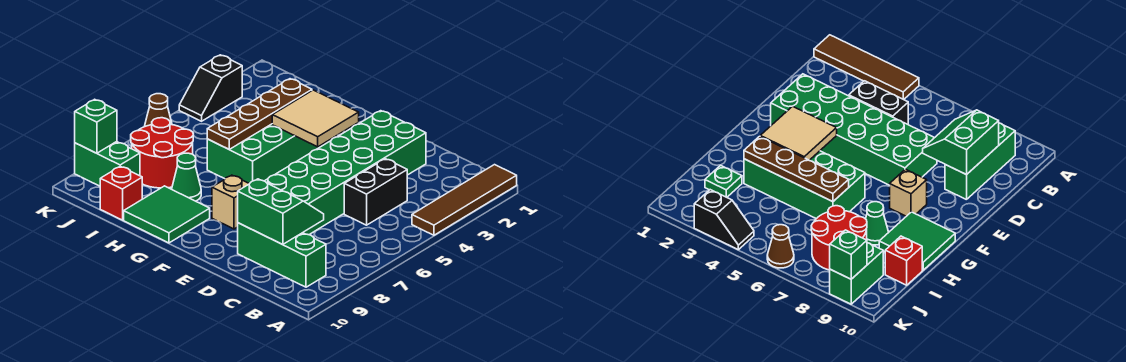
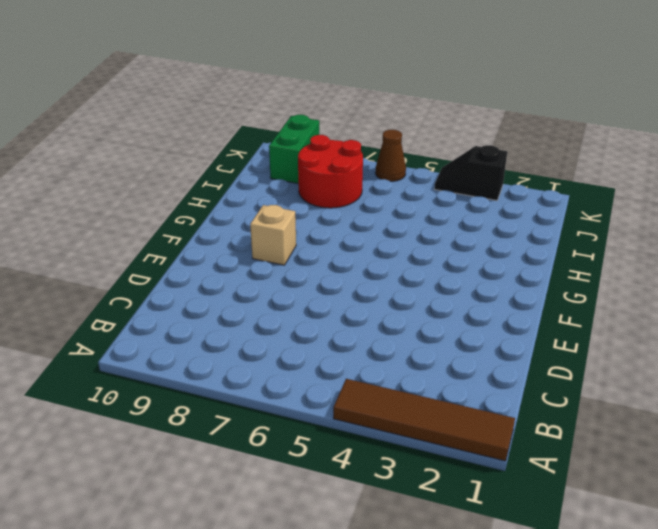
none -> green brick B9:D9 level 1
none -> black brick C4:C5 level 1
none -> green brick D2:E7 level 1

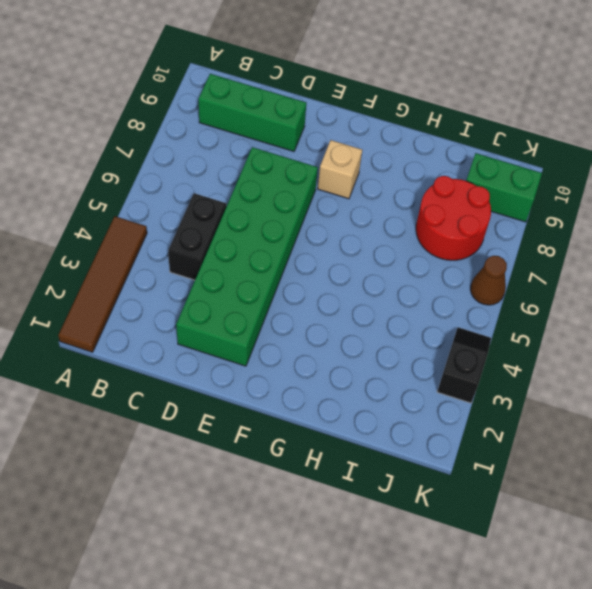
none -> green brick G3:H6 level 1
none -> green tile G9:H10 level 1
none -> green cone H8 level 1

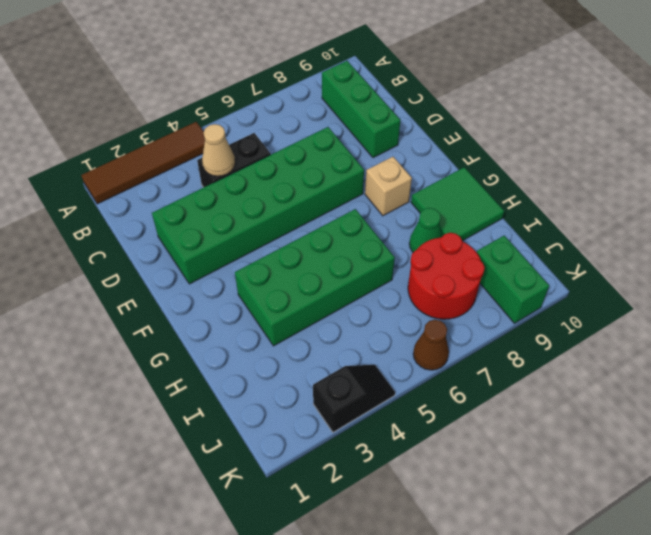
tan cone C4 level 2 -> none
none -> green plate I2 level 1
none -> red brick I10 level 1
none -> green slope C8:D9 level 2 top 9

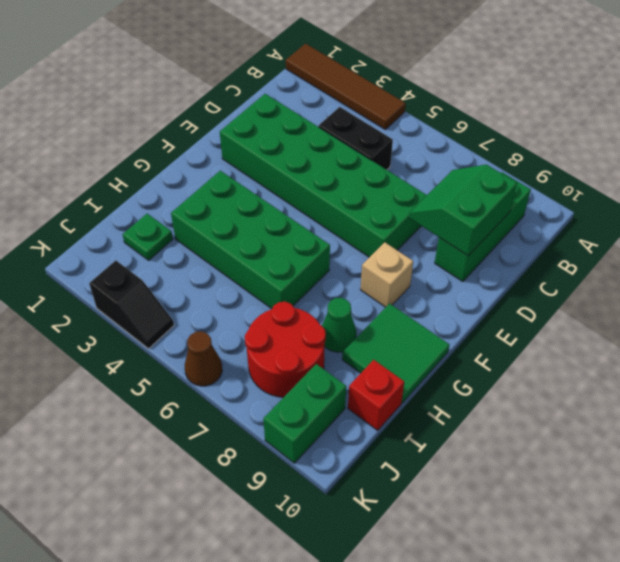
none -> tan tile F3:G4 level 2
none -> brown plate H3:H6 level 2
none -> green brick K9 level 2

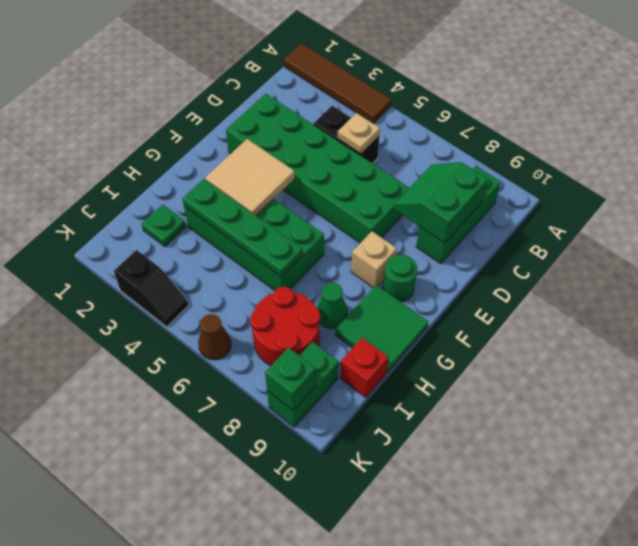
tan plate C5 level 2 -> none
green round brick F9 level 1 -> none
green plate H3:H6 level 2 -> brown plate H3:H6 level 2

